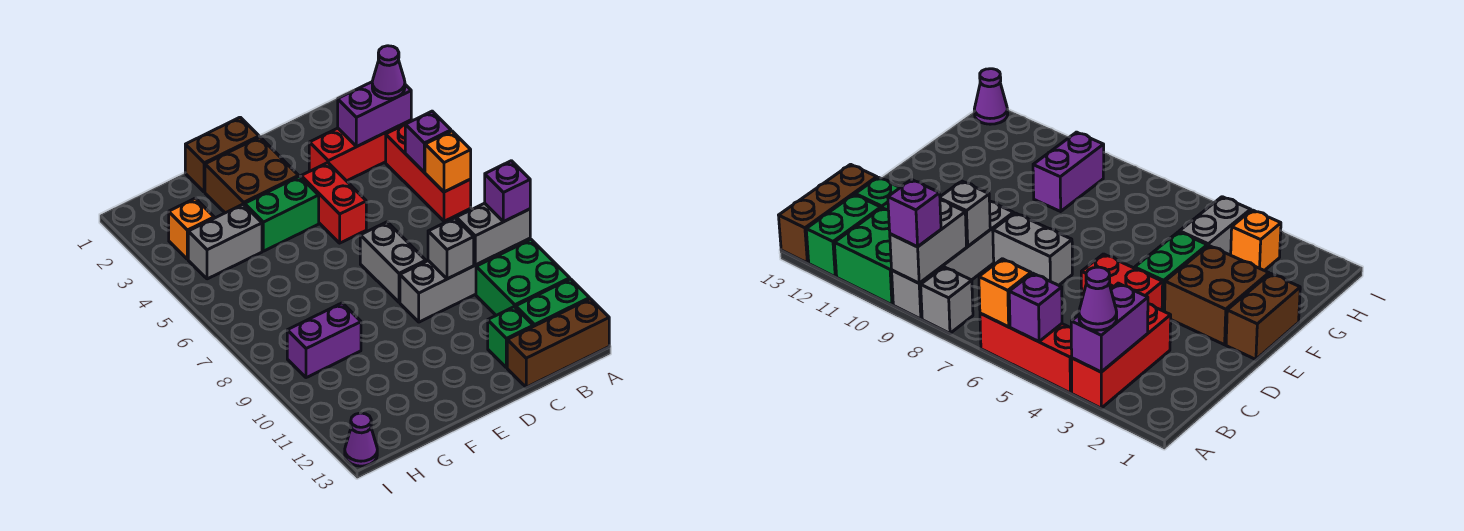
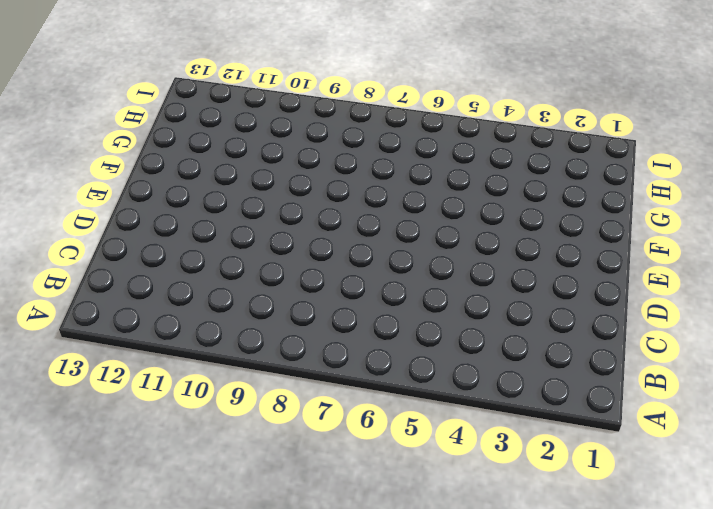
none -> red brick A3:C3 level 1
none -> red brick A4:A6 level 1
none -> grey brick A8 level 1

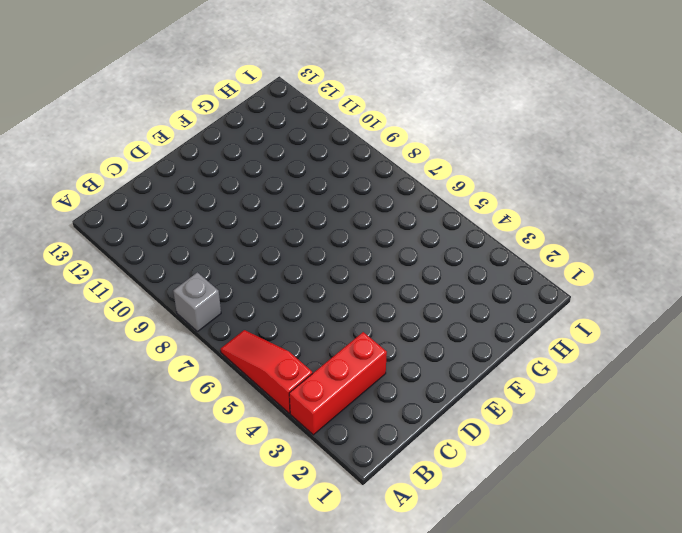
red slope A4:A6 level 1 top 4 -> red brick A4:A6 level 1
none -> grey brick A9:D9 level 1
none -> green brick A10:B11 level 1
none -> green brick A12:B12 level 1

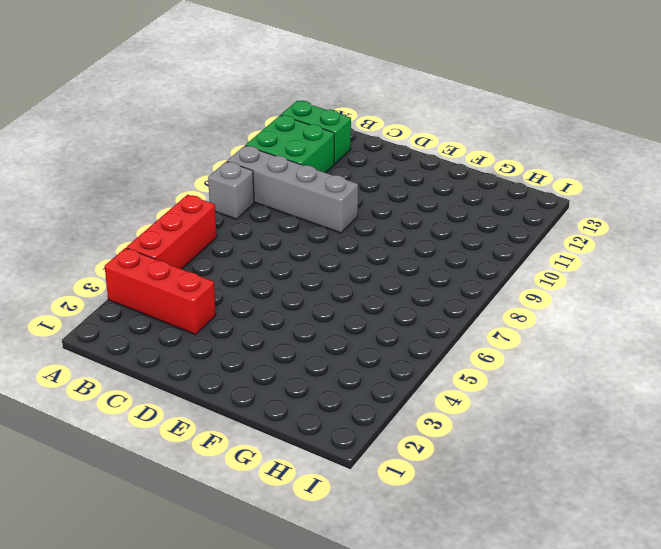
none -> brown brick A13:C13 level 1
none -> green brick C12 level 1
none -> red brick D4:D5 level 1

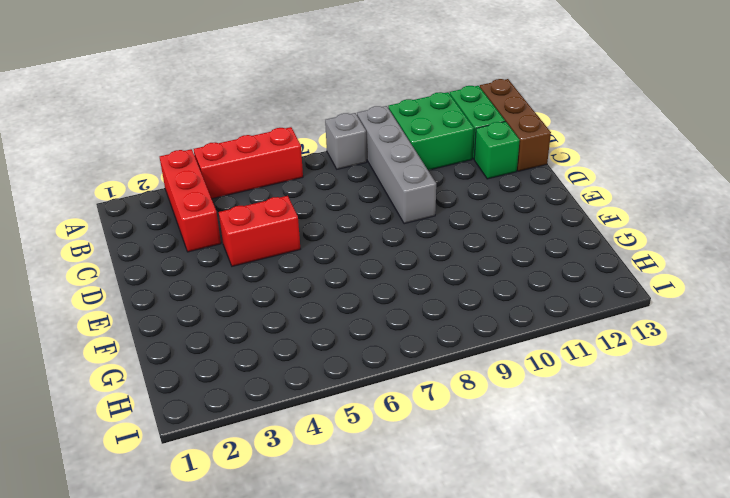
none -> grey brick D7:D8 level 1
none -> brown brick E1:F1 level 1
none -> brown brick E2:F3 level 1

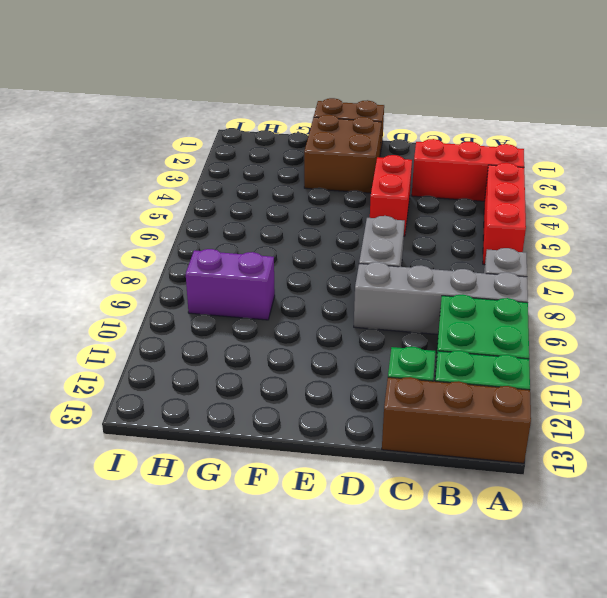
none -> green brick E4:F4 level 1
none -> grey brick G4:H4 level 1
none -> orange brick H3 level 1

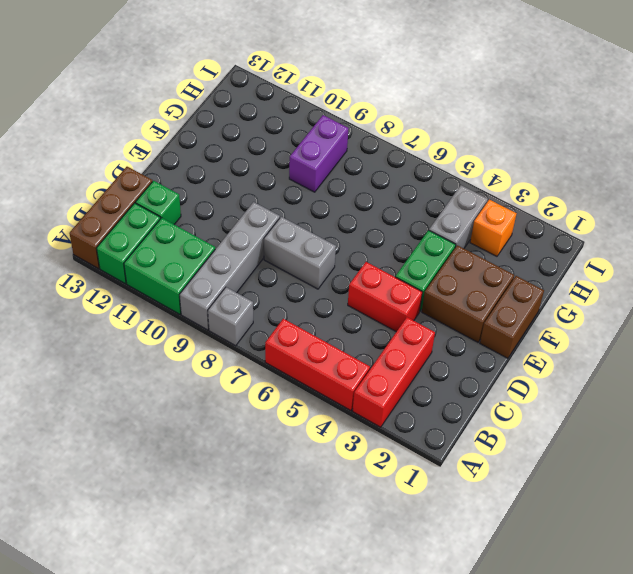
none -> purple cone I13 level 1
none -> purple brick A3:B3 level 2
none -> purple brick A5 level 2

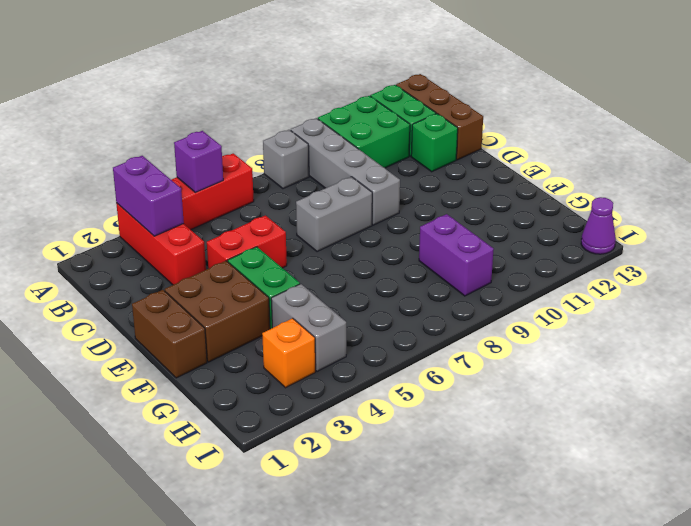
none -> orange brick A6 level 2
none -> grey brick A9:B9 level 2
none -> grey brick C9 level 2

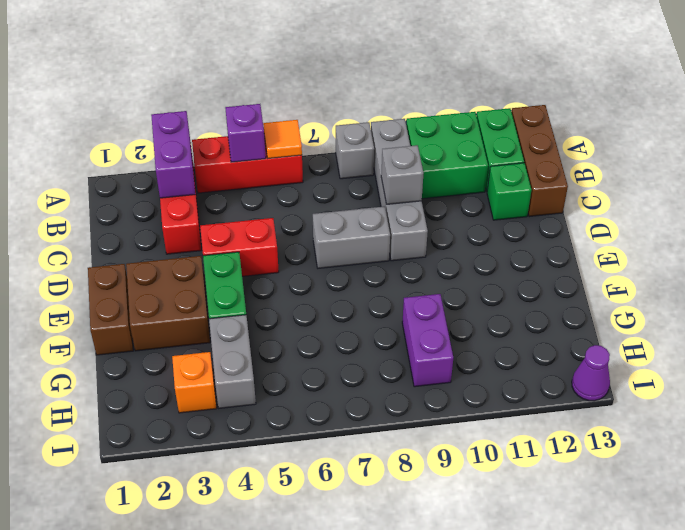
orange tile A6 level 2 -> orange brick A6 level 2
none -> grey brick A9:B9 level 2
none -> purple cone A3 level 3
none -> purple brick A9 level 3

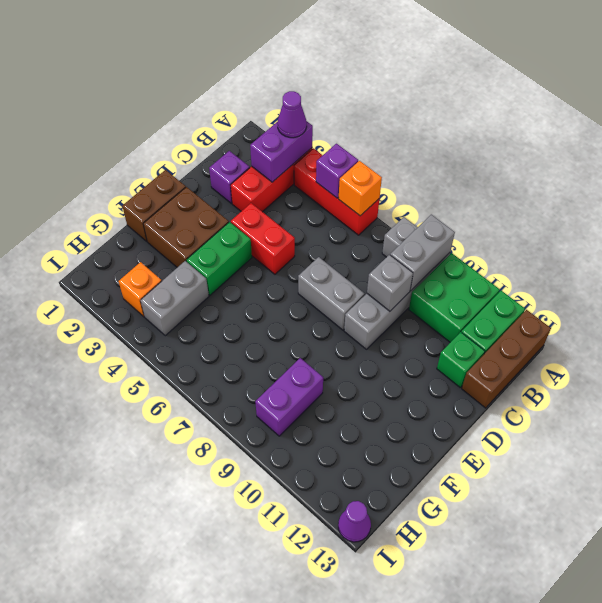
purple brick C2 level 1 -> purple brick A9 level 3

